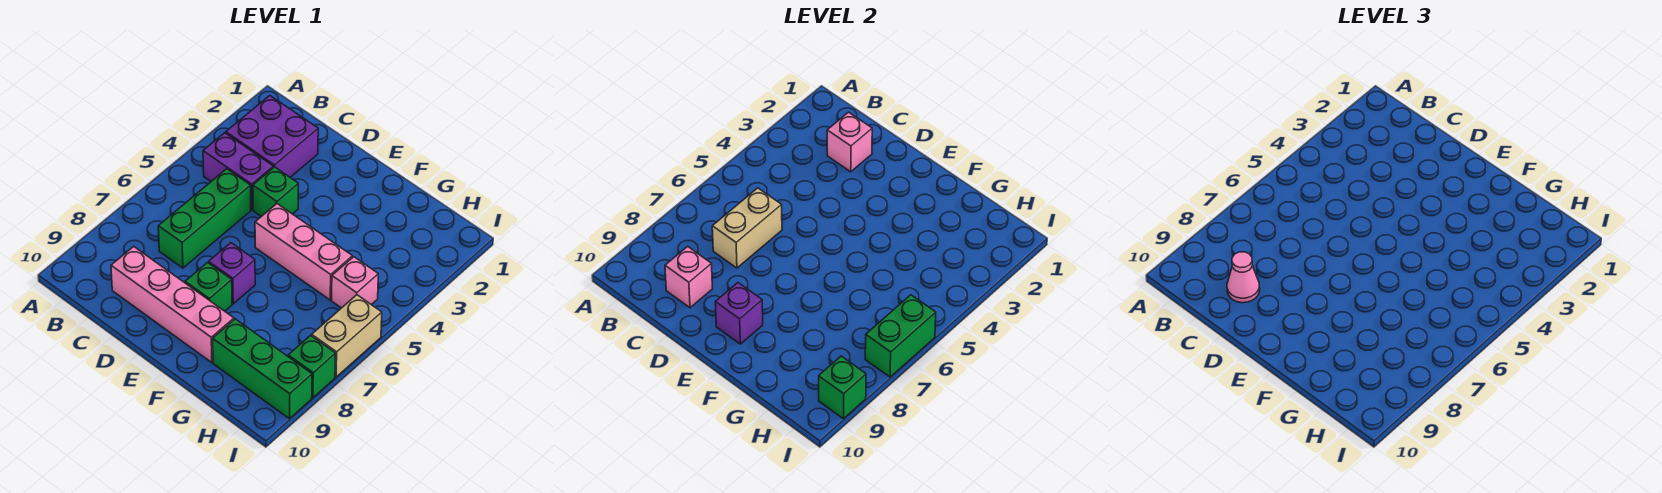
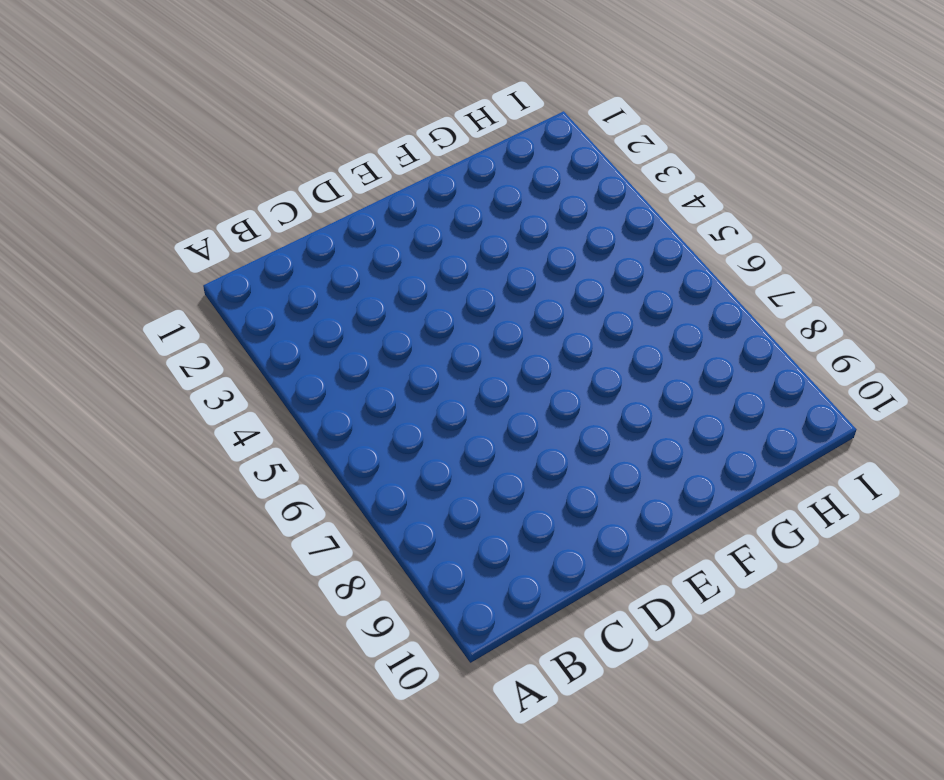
none -> purple brick B2:C3 level 1
none -> purple brick B4:C4 level 1
none -> green brick C5:C7 level 1

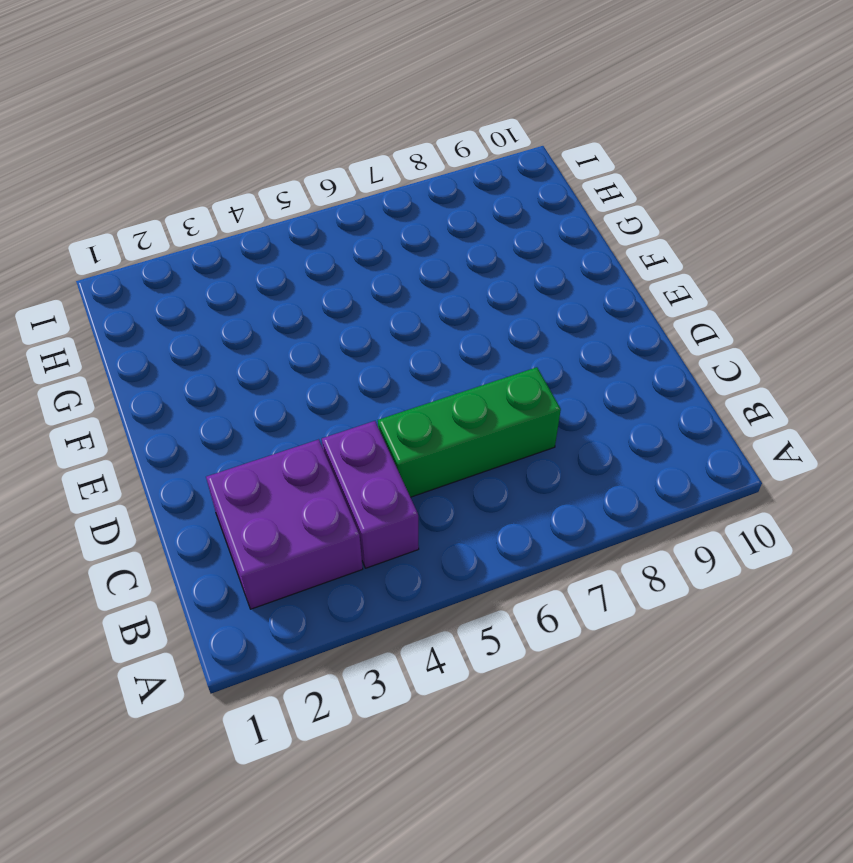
none -> pink brick C9:F9 level 1
none -> green brick D4 level 1
none -> pink brick E5:G5 level 1

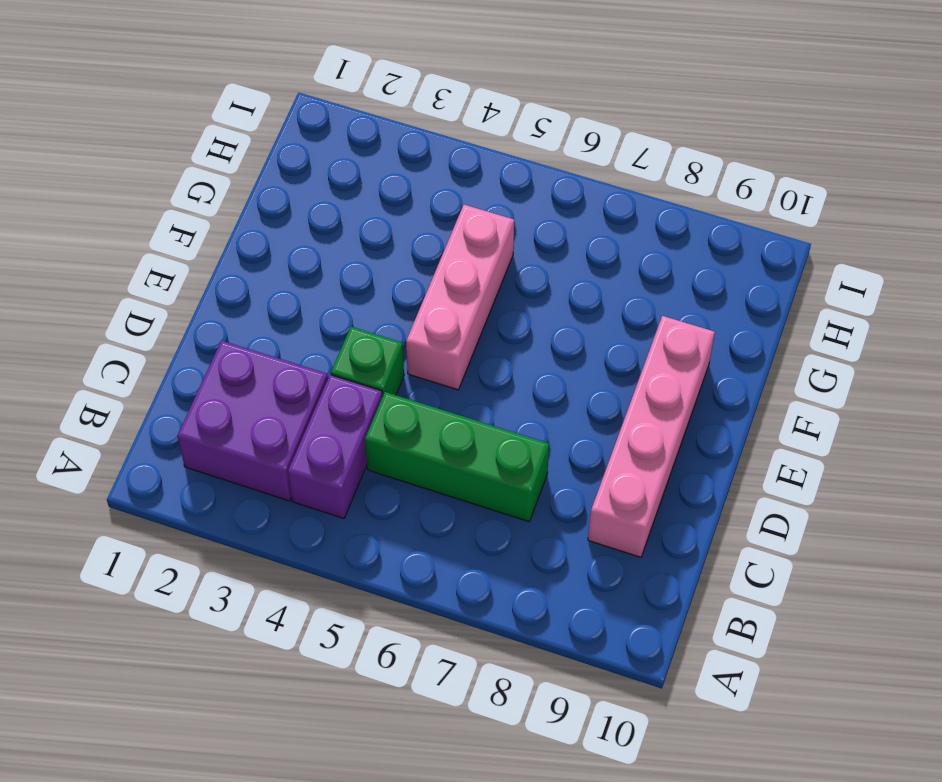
none -> purple brick E7 level 1
none -> green brick E8 level 1
none -> green brick G9:I9 level 1

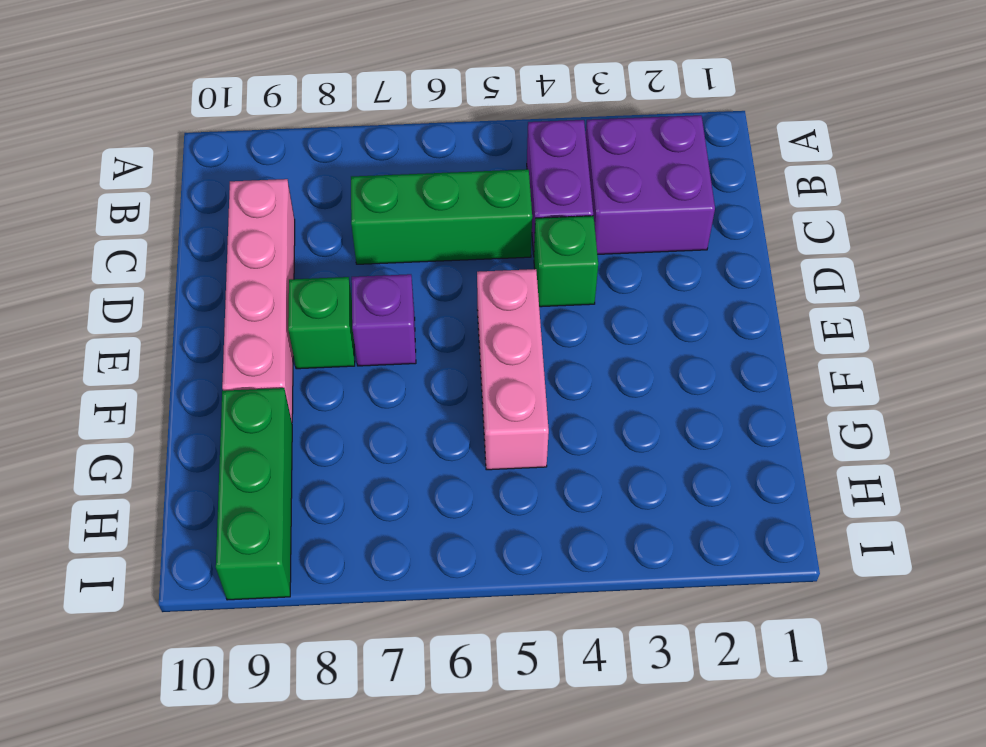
none -> pink brick H5 level 1
none -> tan brick I6:I7 level 1
none -> green brick I8 level 1

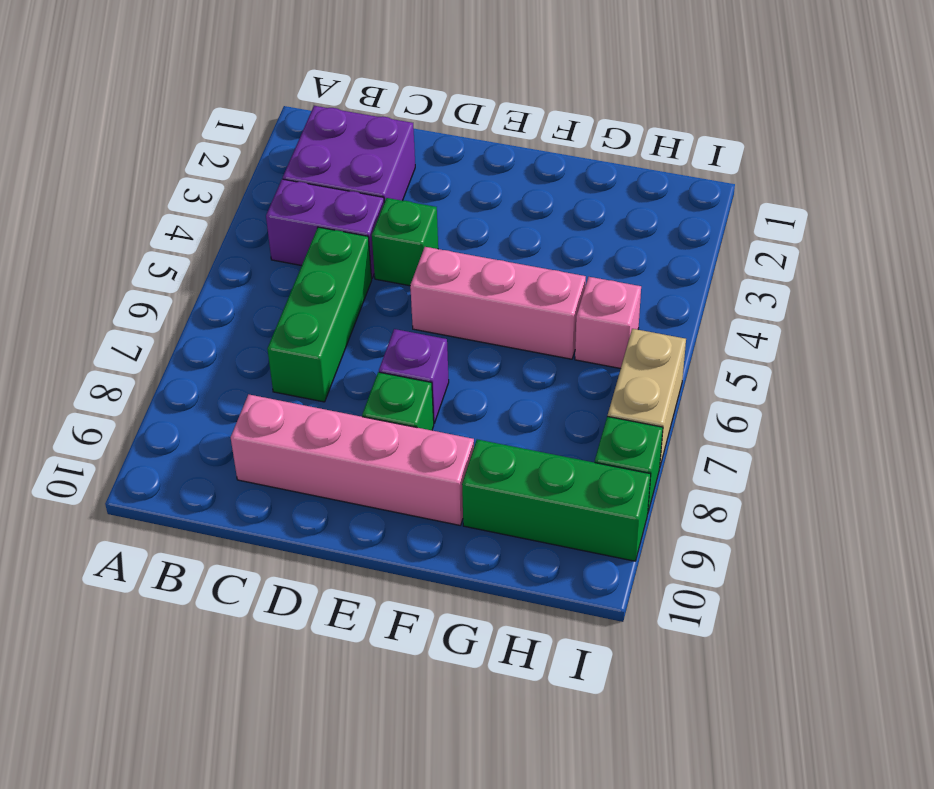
none -> pink brick C2 level 2
none -> tan brick C6:C7 level 2
none -> pink brick C9 level 2

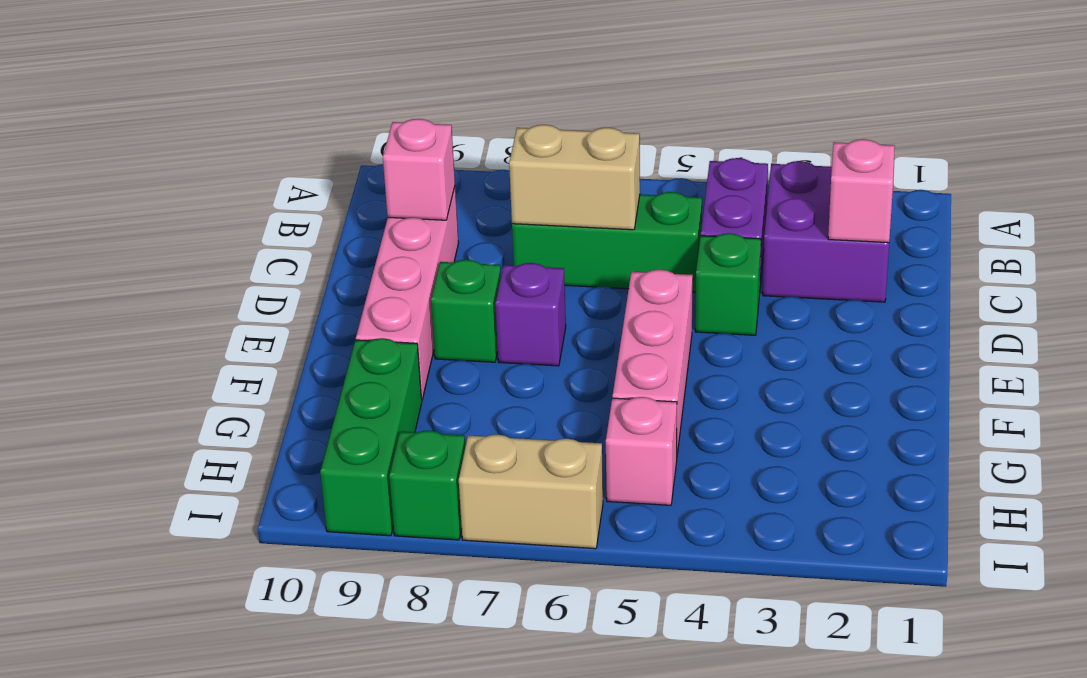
none -> purple brick E9 level 2
none -> green brick I6:I7 level 2
none -> green brick I9 level 2

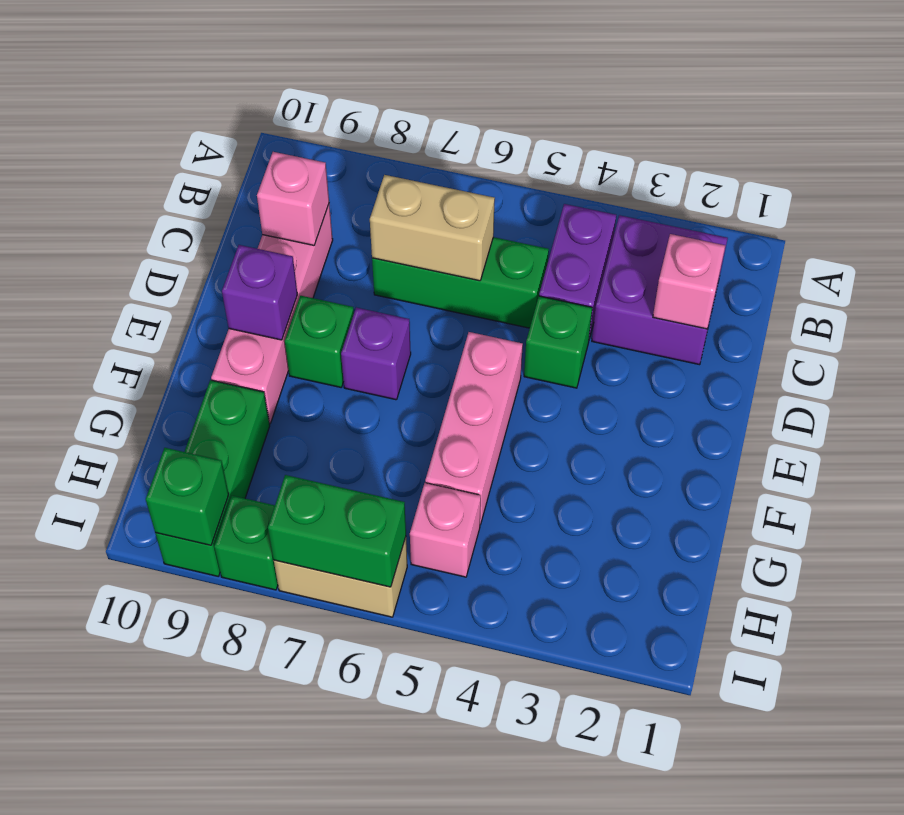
none -> pink cone C9 level 3

